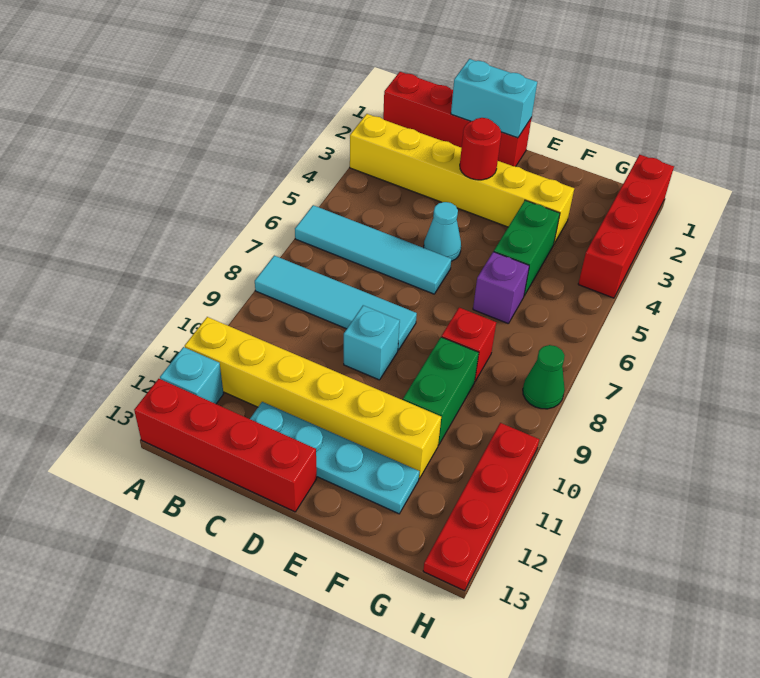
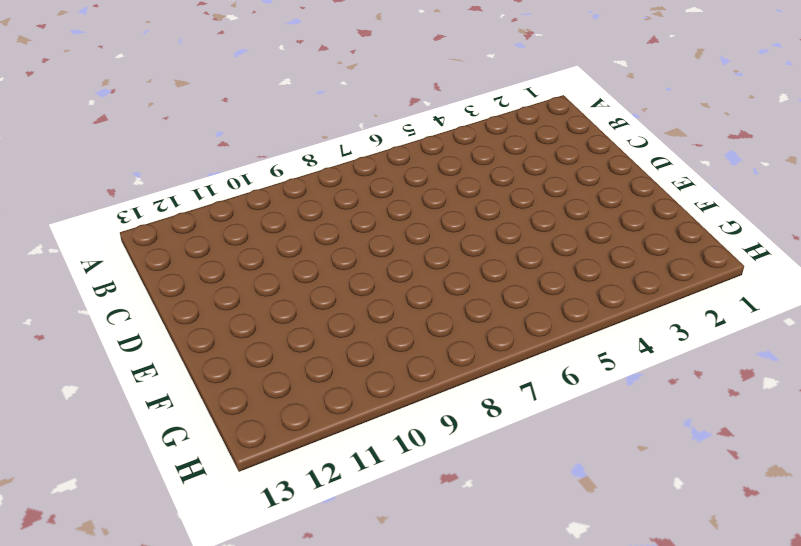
none -> red brick A1:D1 level 1
none -> yellow brick A3:F3 level 1
none -> cyan tile A6:D6 level 1

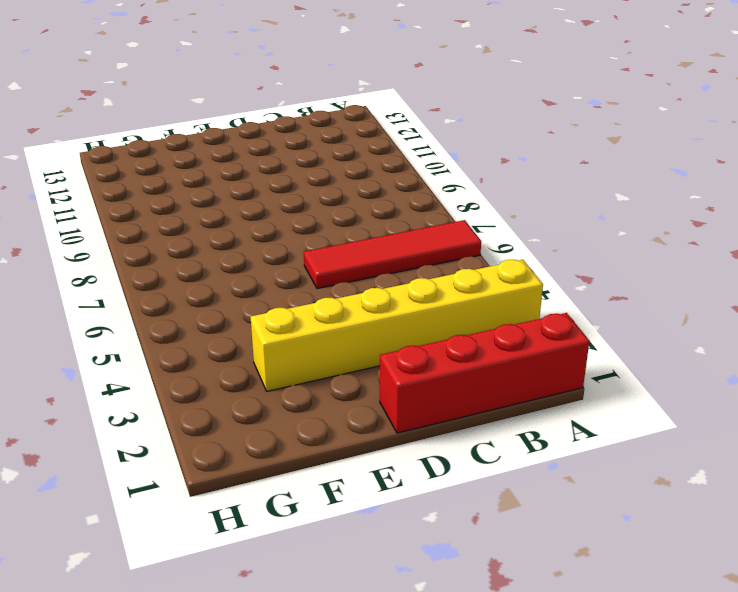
red tile A6:D6 level 1 -> cyan tile A6:D6 level 1
none -> cyan tile A8:D8 level 1
none -> yellow brick A11:F11 level 1
none -> cyan brick A12 level 1

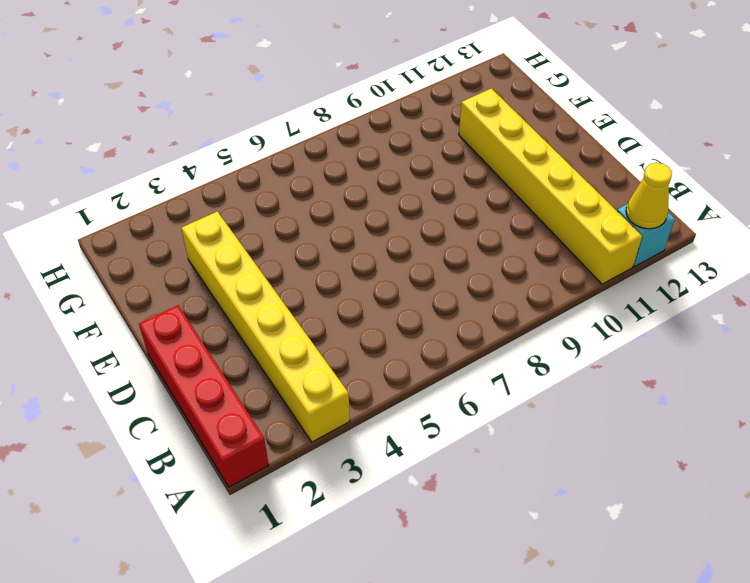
yellow cone A12 level 2 -> none
none -> cyan tile A6:D6 level 1
none -> cyan tile A8:D8 level 1
none -> red brick A13:D13 level 1

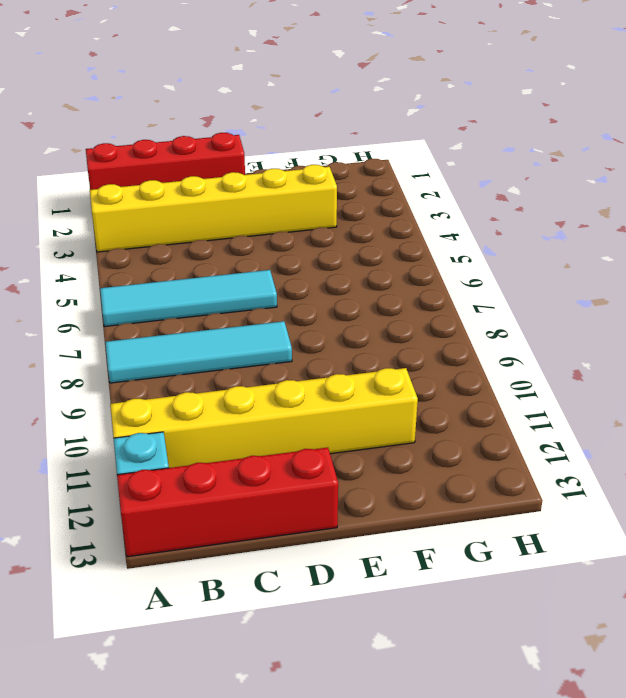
none -> cyan plate C12:F12 level 1
none -> cyan cone D5 level 1
none -> cyan brick D9 level 1

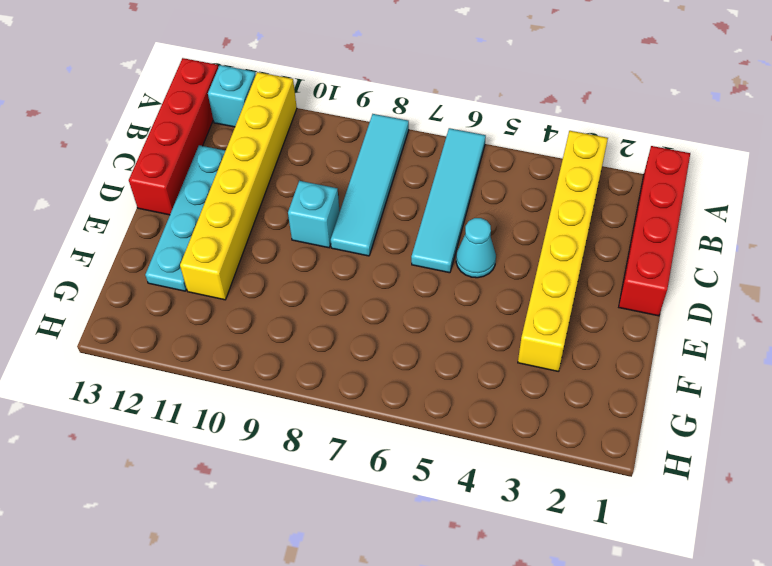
none -> green brick F4:F5 level 1
none -> purple brick F6 level 1
none -> red brick F8 level 1

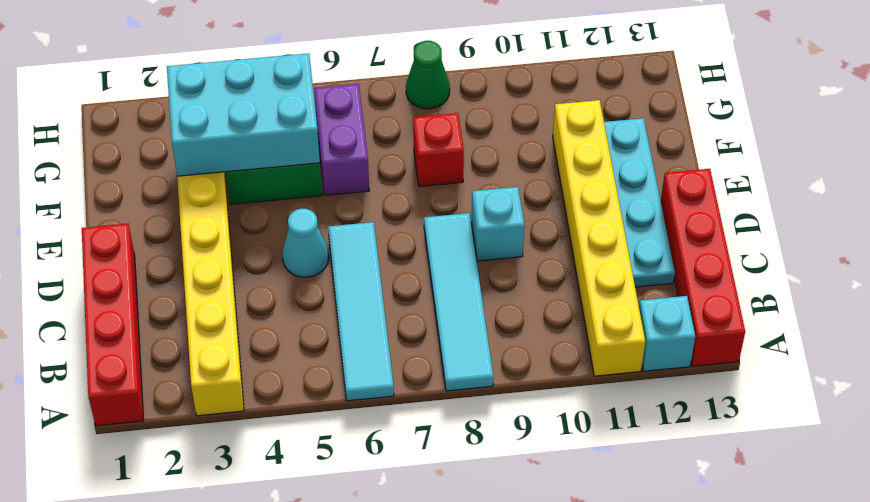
cyan brick F3:G5 level 2 -> none
purple brick F6:G6 level 1 -> purple brick F6 level 1
none -> green brick F9:F10 level 1
none -> red brick H1:H4 level 1
none -> red plate H10:H13 level 1

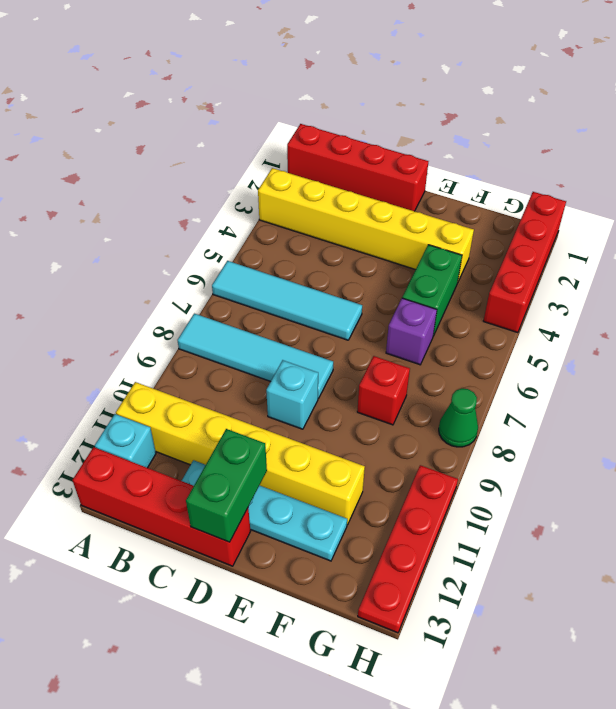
green brick D12:D13 level 2 -> green brick F9:F10 level 1
none -> cyan cone D5 level 1
none -> cyan brick C1:D1 level 2
none -> red round brick D3 level 2

